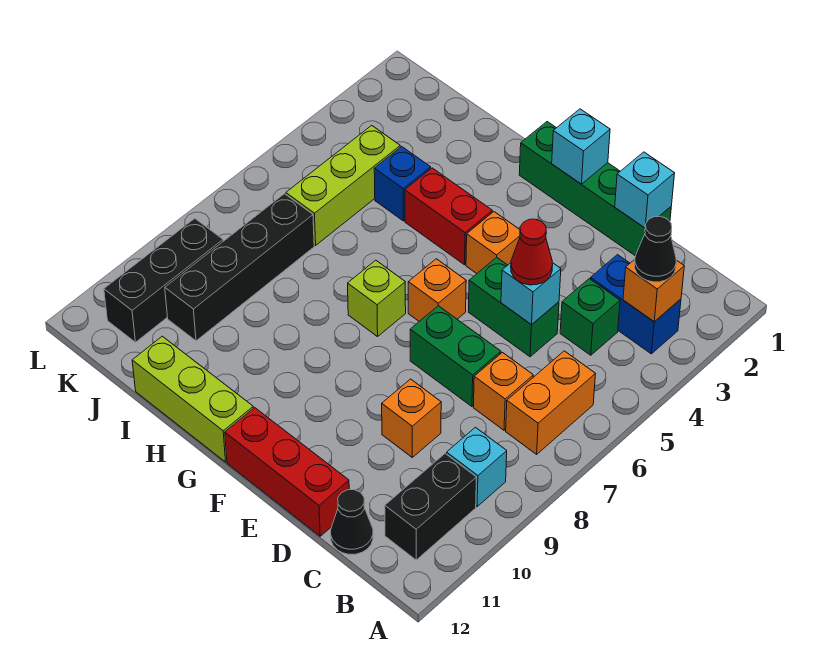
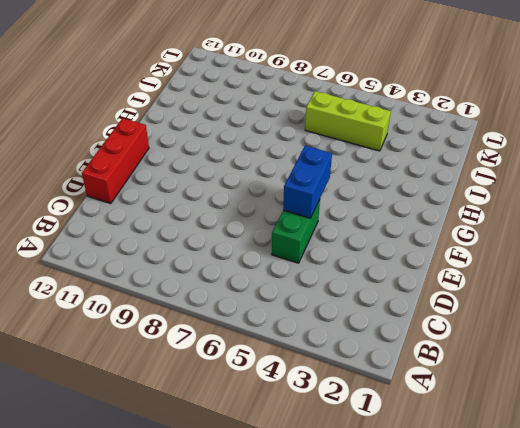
blue brick E5:F5 level 2 -> blue brick B3:C3 level 1
none -> orange brick B6:B7 level 1
none -> cyan brick B9 level 1
none -> black brick B10:B11 level 1

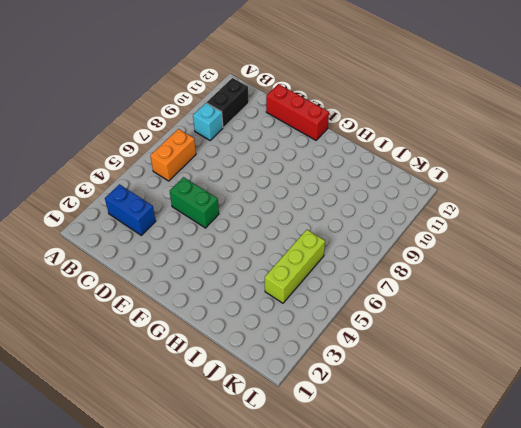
none -> green brick C4 level 1
none -> orange brick C7 level 1
none -> black cone C12 level 1

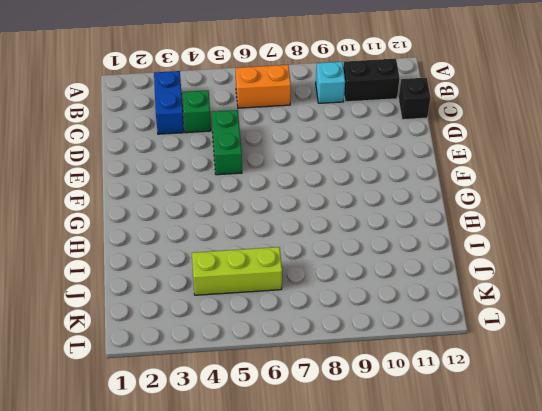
black brick C12 level 1 -> black cone C12 level 1
none -> orange brick C7 level 1
none -> green brick D1:G1 level 1
none -> green brick D7:E7 level 1

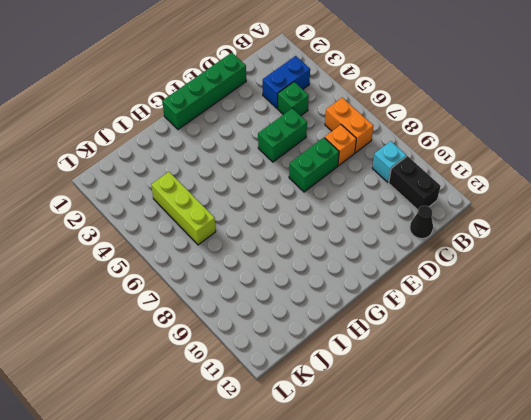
none -> orange brick D9 level 1
none -> red brick D12:F12 level 1
none -> orange brick F4 level 1

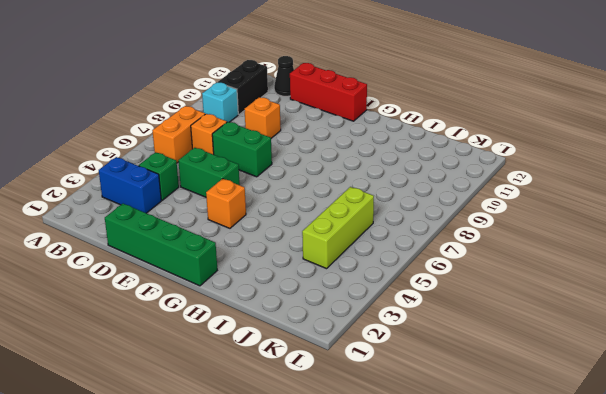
none -> orange brick F6 level 1
none -> red brick G4:H4 level 1
none -> lime brick G7 level 1

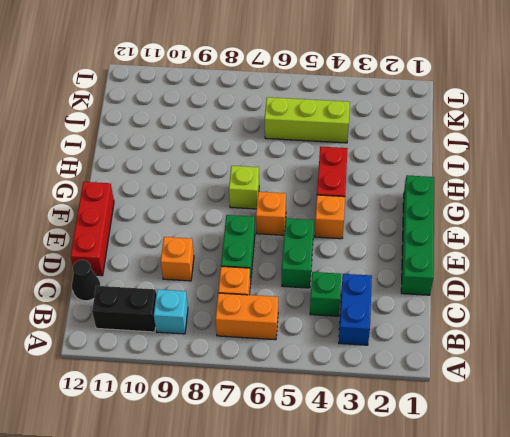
none -> lime brick G12:I12 level 1
none -> blue brick I4 level 1
none -> black brick J7:J10 level 1

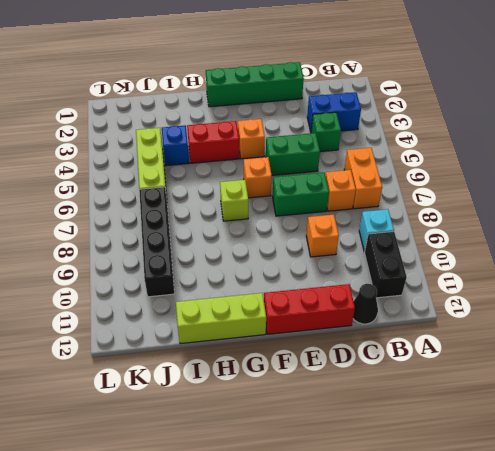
none -> black brick K9:K11 level 1
none -> orange brick B3 level 2
none -> cyan brick D1 level 2

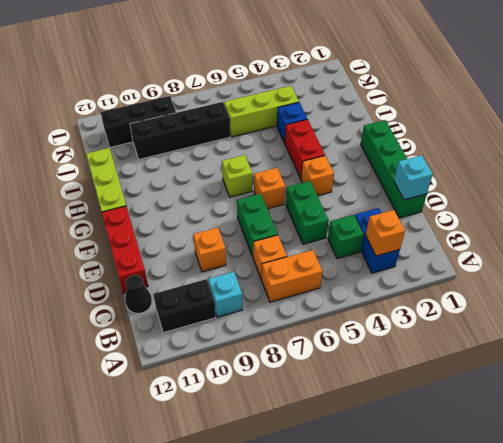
none -> cyan brick D5 level 2
none -> cyan brick F1 level 2
none -> black cone B3 level 3

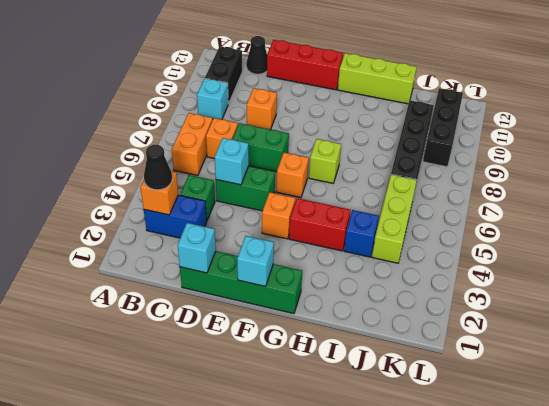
none -> red cone D5 level 3

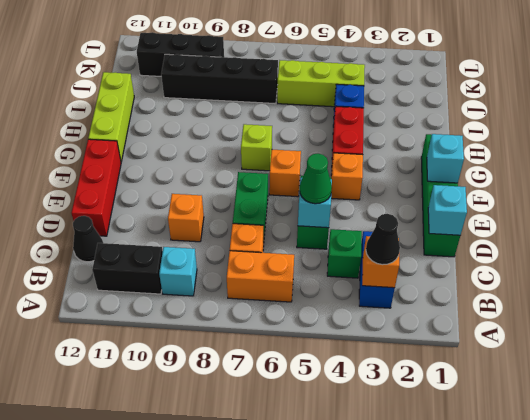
green cone D5 level 3 -> red cone D5 level 3

